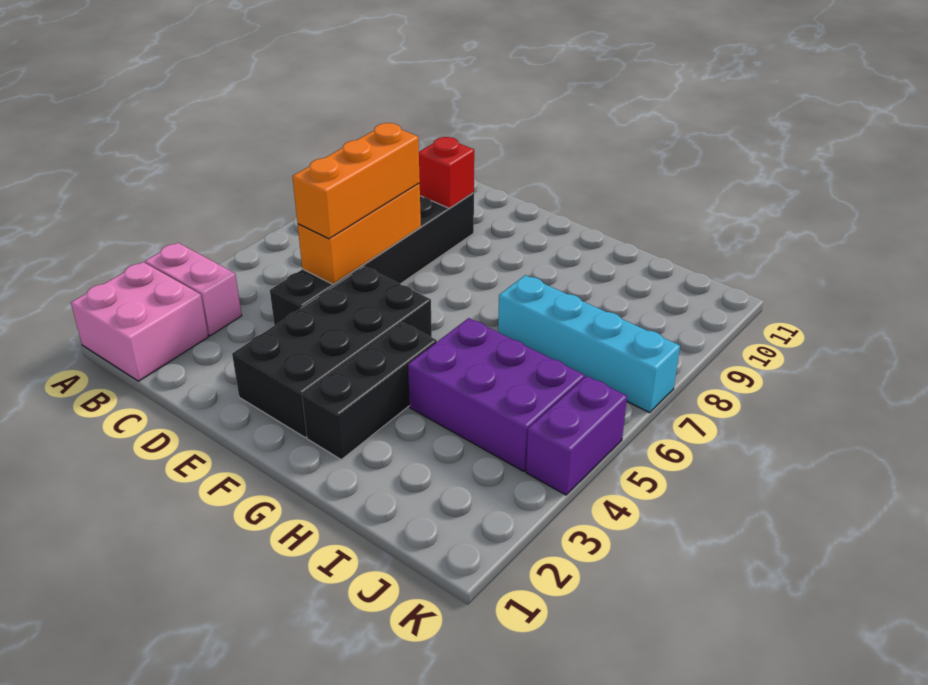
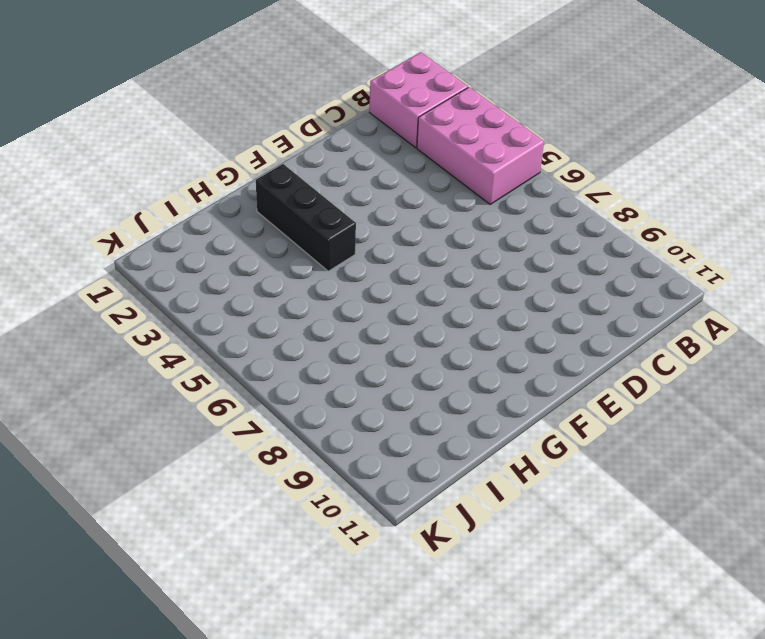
pink brick A3:B5 level 1 -> pink brick A3:B3 level 1
none -> black brick D4:D9 level 1
none -> black brick E2:F5 level 1

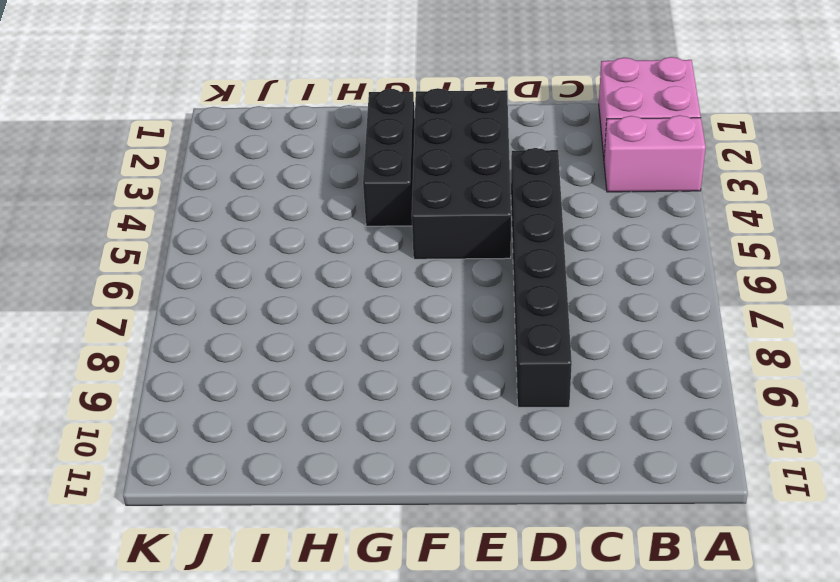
none -> purple brick H4:J5 level 1
none -> cyan brick H7:K7 level 1

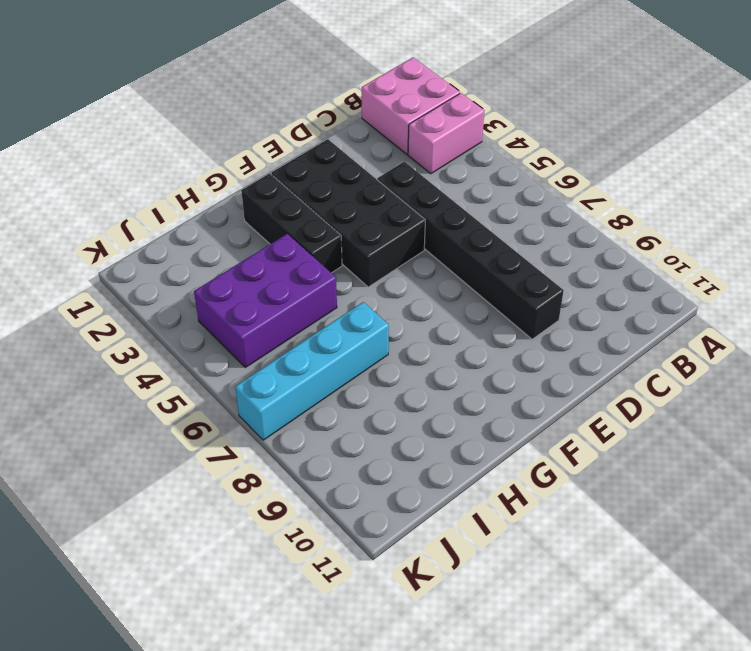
none -> purple brick K4:K5 level 1
none -> orange brick D5:D7 level 2

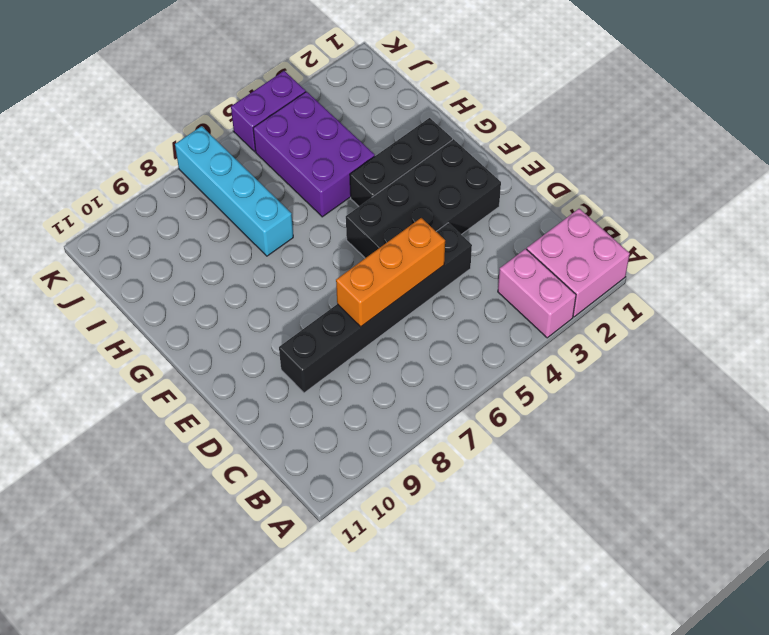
none -> red brick D9 level 2
none -> orange brick D5:D7 level 3

